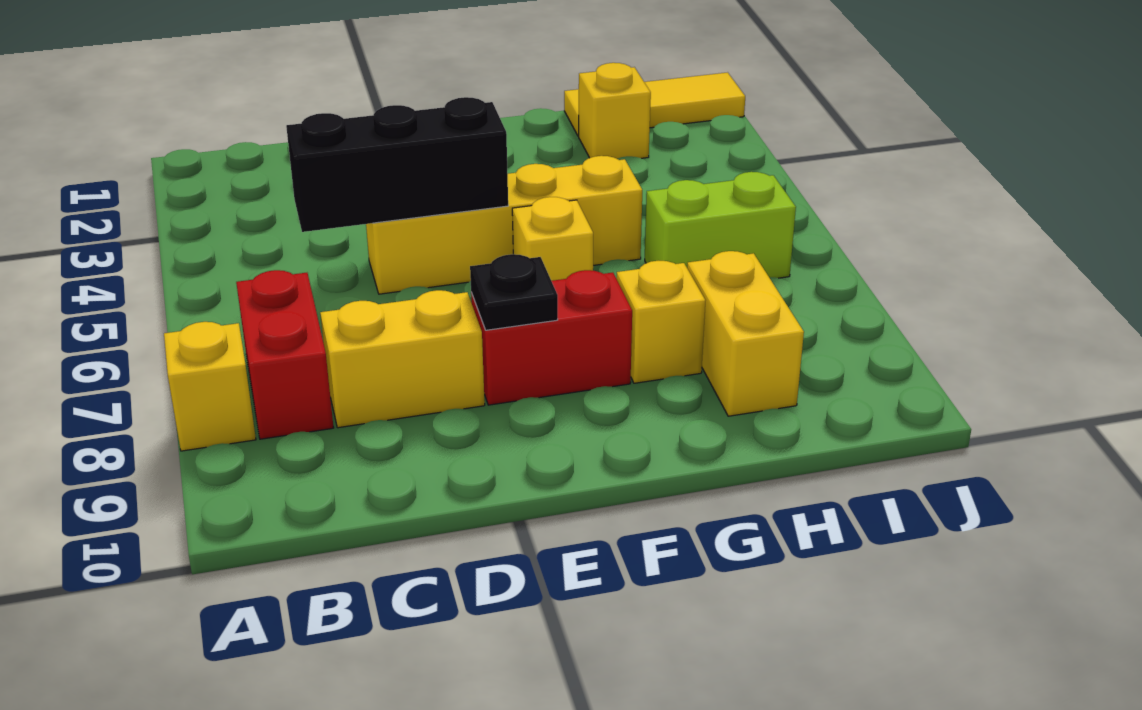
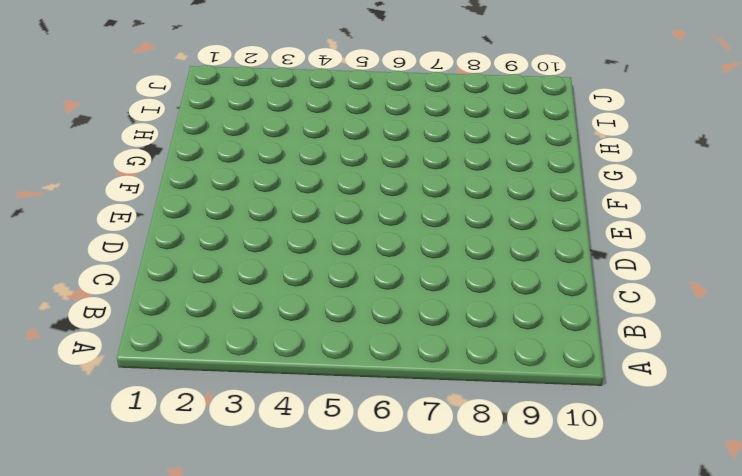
none -> yellow brick A8 level 1
none -> red brick B7:B8 level 1
none -> yellow brick C8:D8 level 1

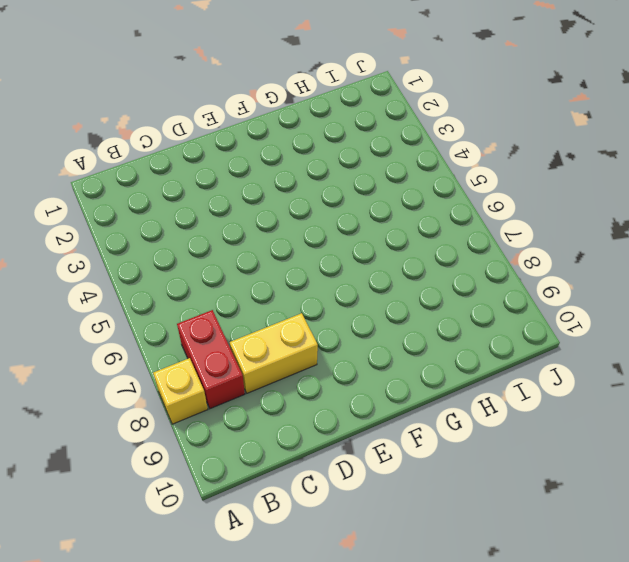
none -> yellow brick D5:G5 level 1
none -> red brick E8:F8 level 1
none -> yellow brick F6 level 1

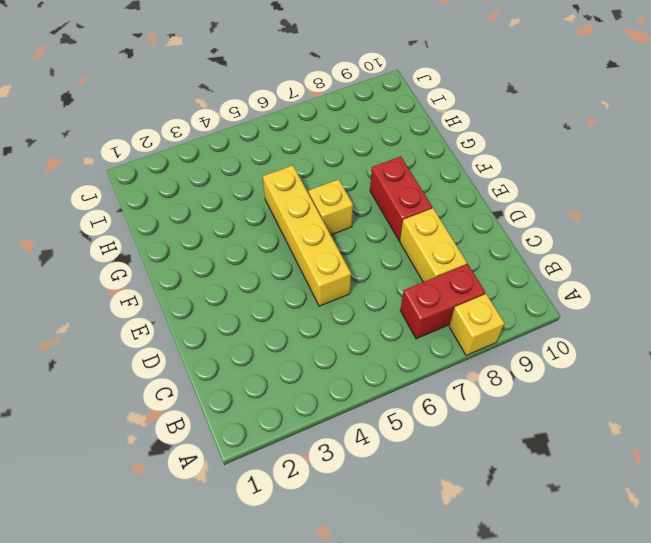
none -> yellow brick G8 level 1
none -> yellow tile H1:J1 level 1
none -> yellow brick H2 level 1

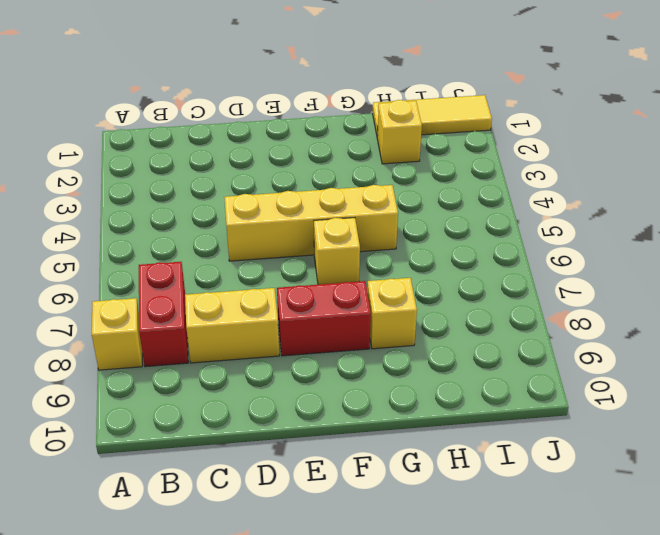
none -> lime brick H6:I6 level 1
none -> yellow brick H8:H9 level 1
none -> black brick C5:E5 level 2

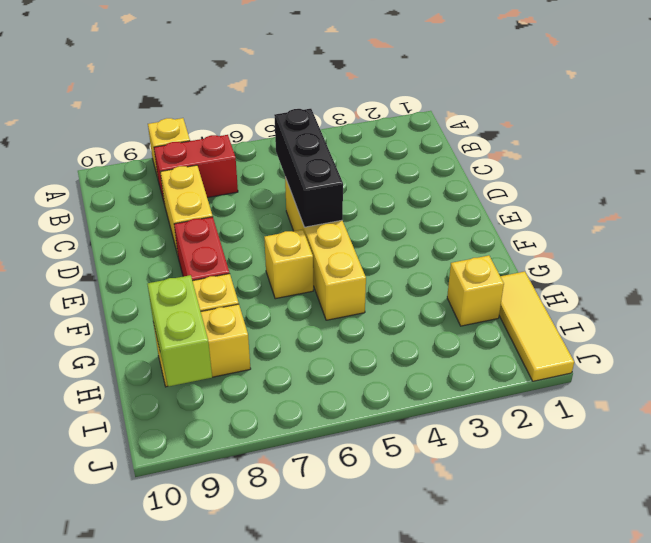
lime brick H9:I9 level 2 -> lime brick H6:I6 level 1
none -> black plate E8 level 2

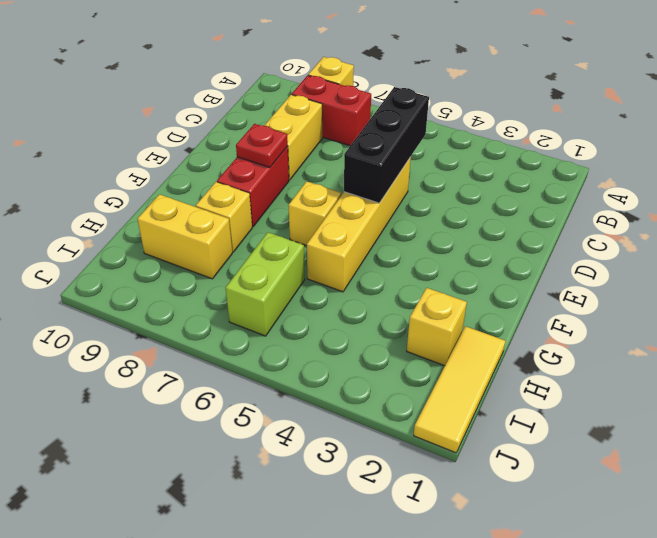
red plate E8 level 2 -> black plate E8 level 2

